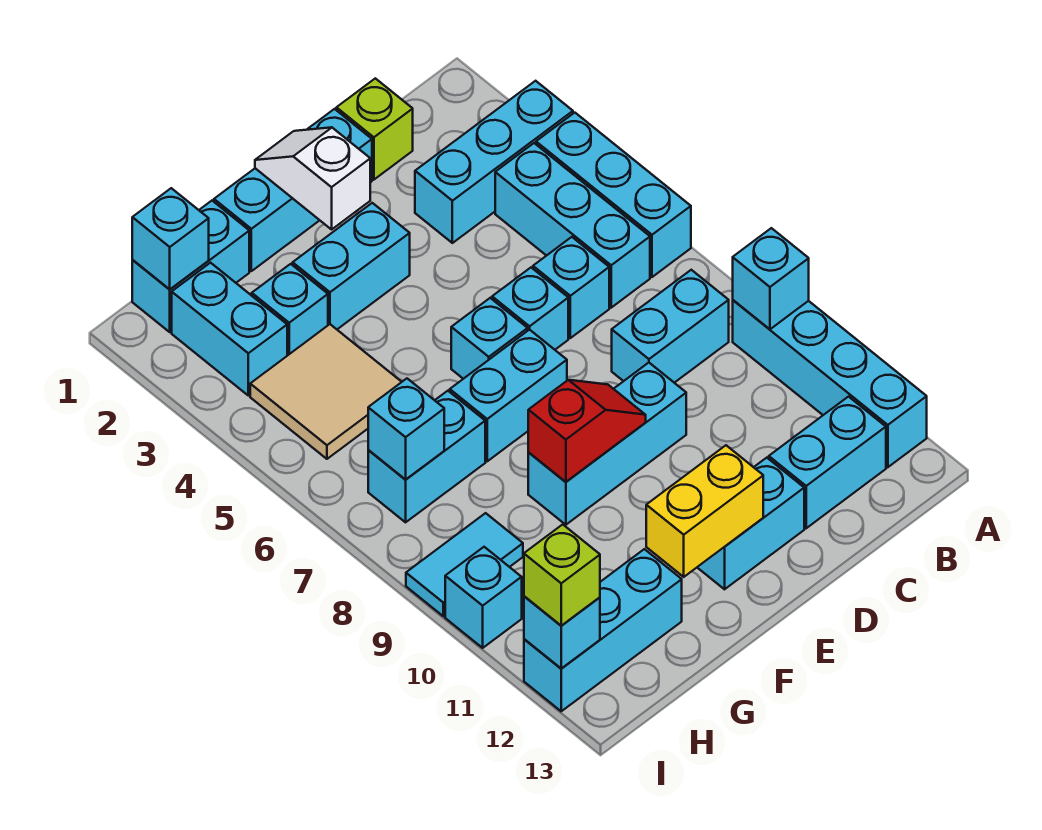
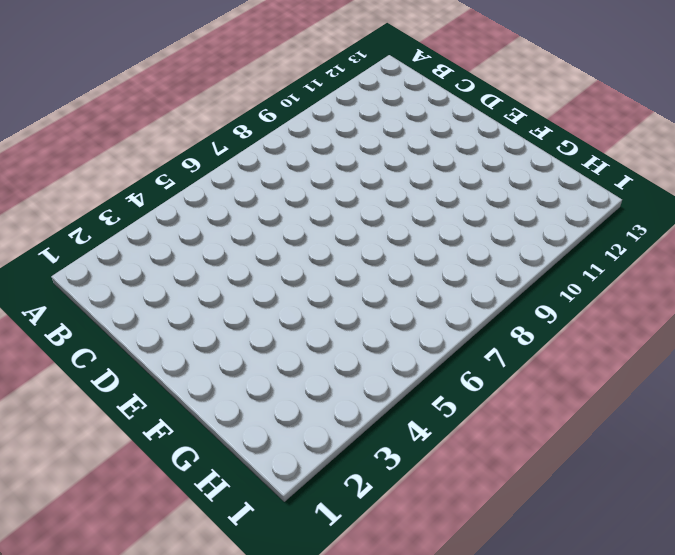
none -> cyan brick A3:C3 level 1
none -> cyan brick A4:A6 level 1
none -> cyan brick A9:A12 level 1
none -> cyan brick B4:B6 level 1

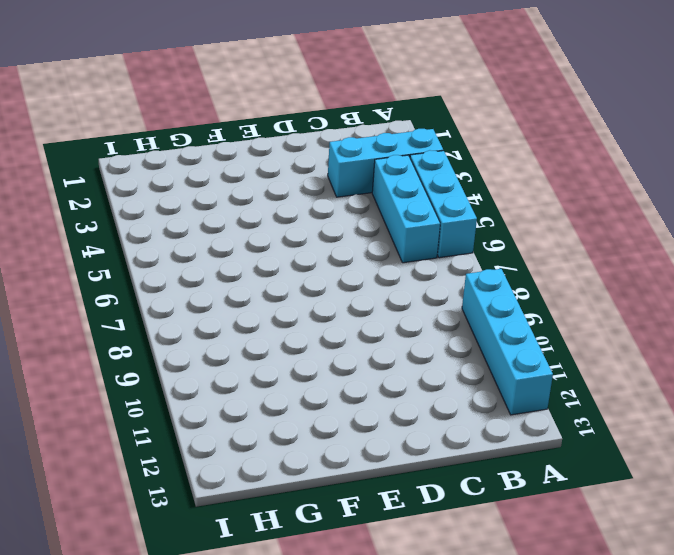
none -> cyan brick B8:C8 level 1
none -> cyan brick B12:C12 level 1
none -> lime brick C1 level 1
none -> cyan brick C6 level 1

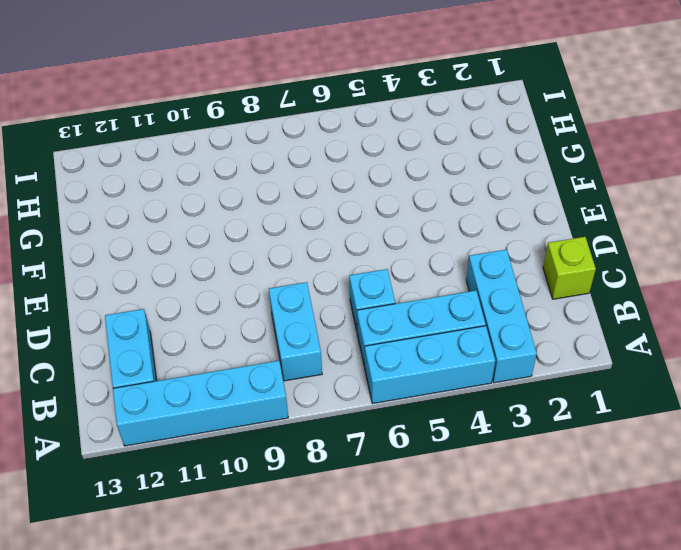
none -> cyan brick D1:F1 level 1
none -> cyan brick D6 level 1
none -> cyan brick D9:F9 level 1
none -> cyan brick D12:E12 level 1

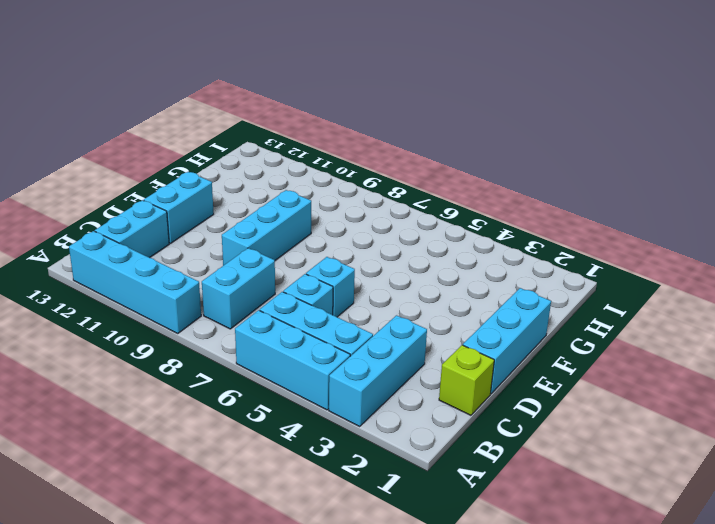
none -> cyan brick E3:F3 level 1
none -> cyan brick E6 level 1
none -> cyan brick E7:F7 level 1
none -> cyan brick G1:H1 level 1

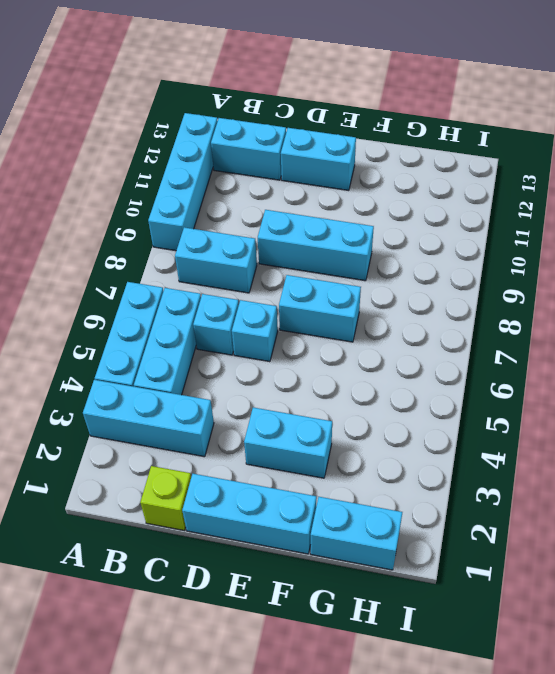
none -> cyan brick E6 level 1
none -> cyan brick G3 level 1
none -> tan tile G4:H5 level 1
none -> cyan brick G7:H7 level 1

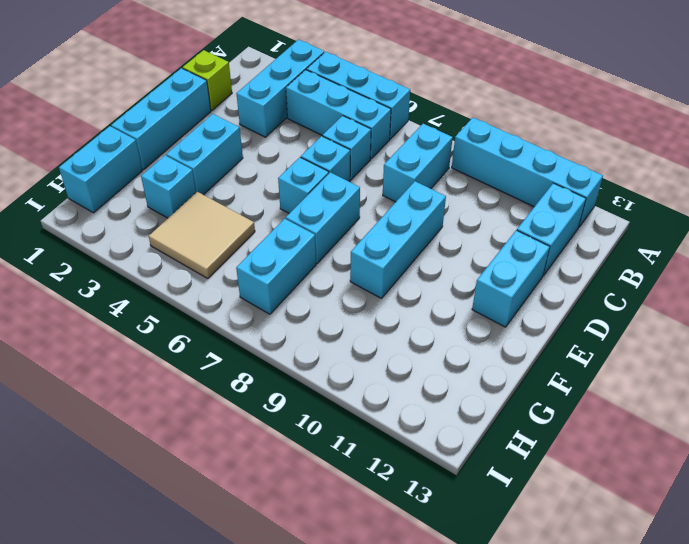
none -> cyan brick G12:I12 level 1
none -> cyan brick H2:H3 level 1
none -> cyan tile H9:I9 level 1
none -> cyan brick I10 level 1

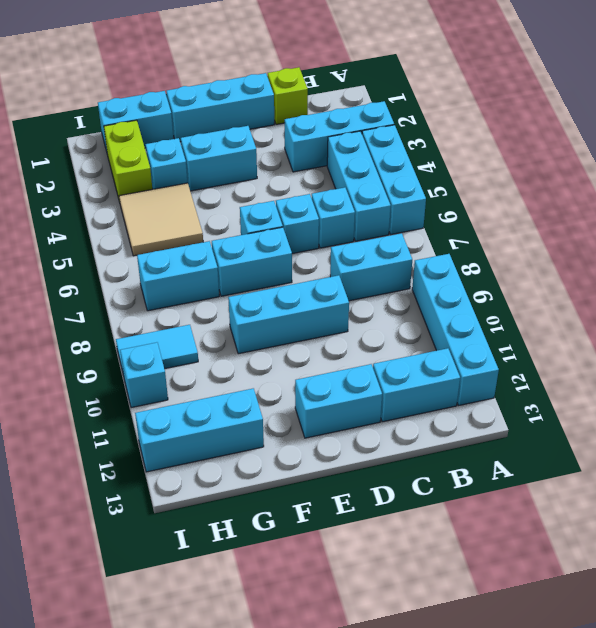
lime brick H2:H3 level 1 -> cyan brick H2:H3 level 1
none -> cyan brick A9 level 2
none -> white slope E1:E2 level 2 top 2
none -> red slope E9:F9 level 2 top F
none -> yellow brick E12:F12 level 2

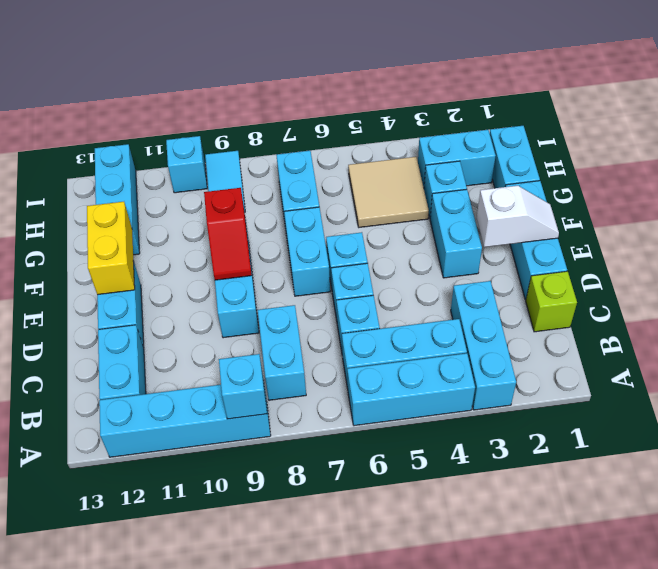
none -> cyan brick H1 level 2
none -> cyan brick H7 level 2
none -> cyan brick I12 level 2
none -> lime brick I12 level 3

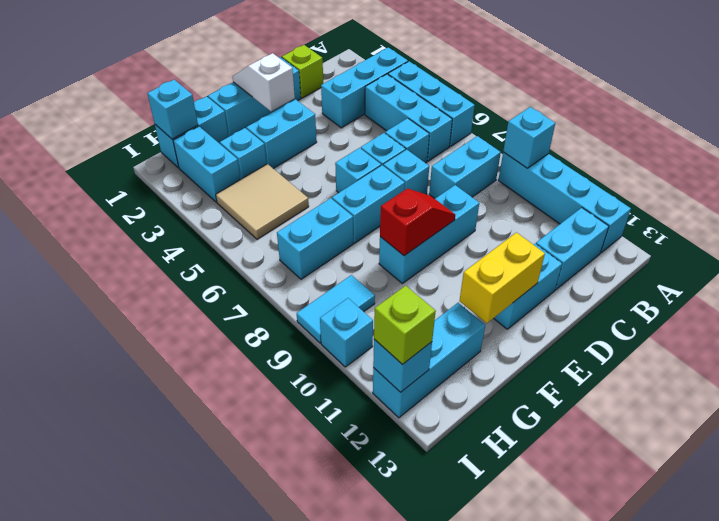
cyan brick D7 level 1 -> cyan brick H7 level 2

